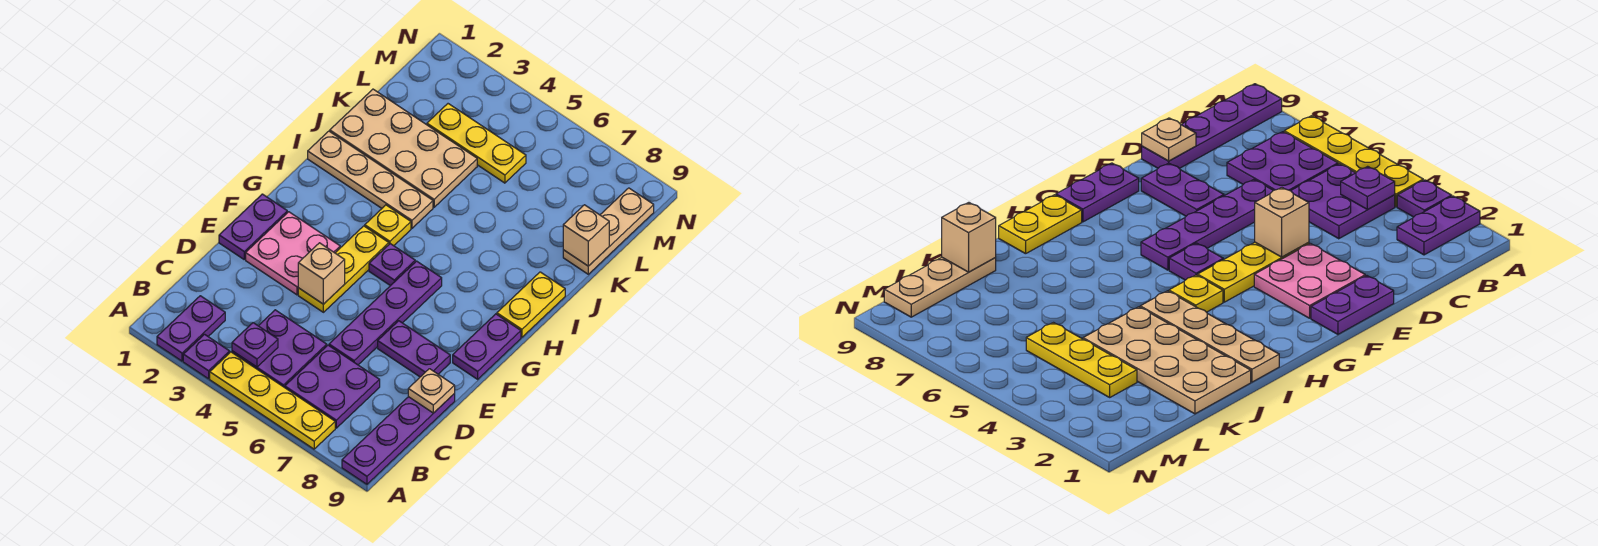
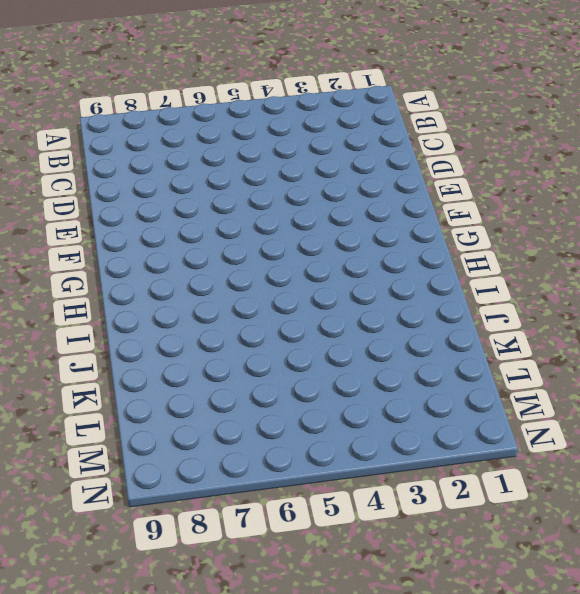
none -> purple plate A2:B2 level 1
none -> purple plate A3 level 1
none -> yellow plate A4:A7 level 1

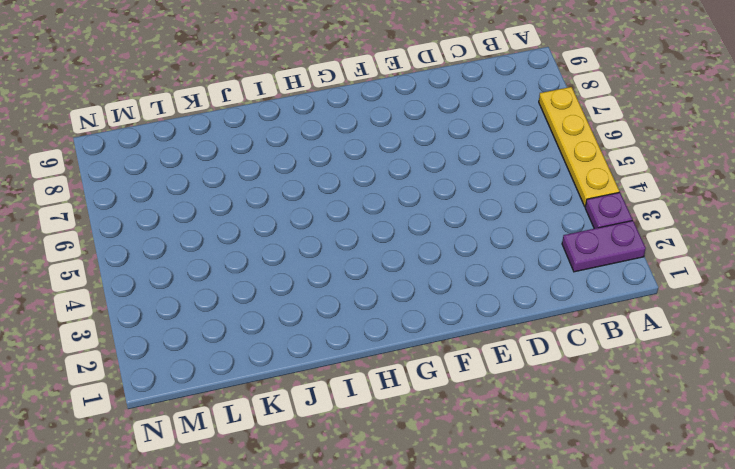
none -> purple plate A9:D9 level 1
none -> purple plate B4:C5 level 1
none -> purple plate B6:C7 level 1

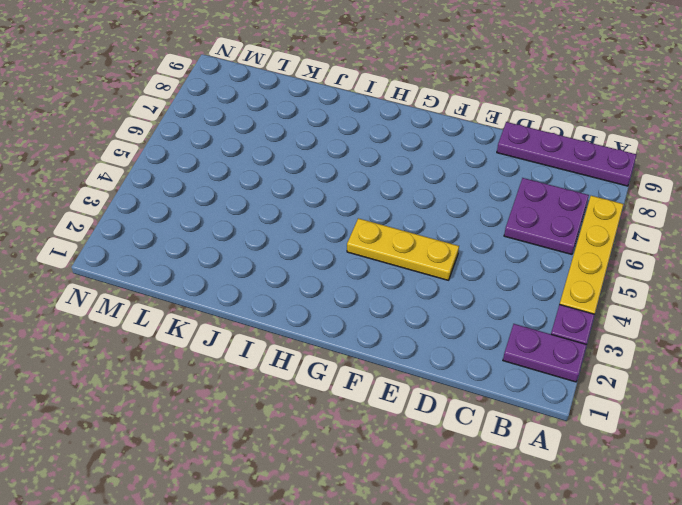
none -> purple plate B4:C5 level 1
none -> purple plate D6:G6 level 1
none -> purple plate E1:F1 level 1

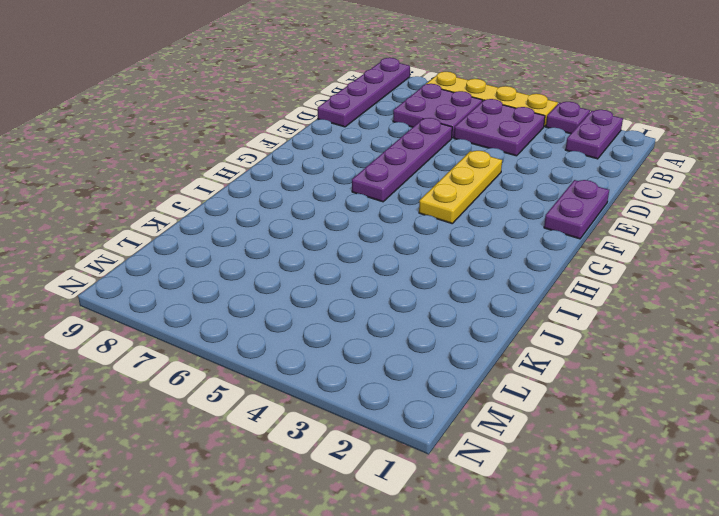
none -> pink plate E2:F3 level 1
none -> purple plate E7:E8 level 1
none -> purple plate F9:G9 level 1

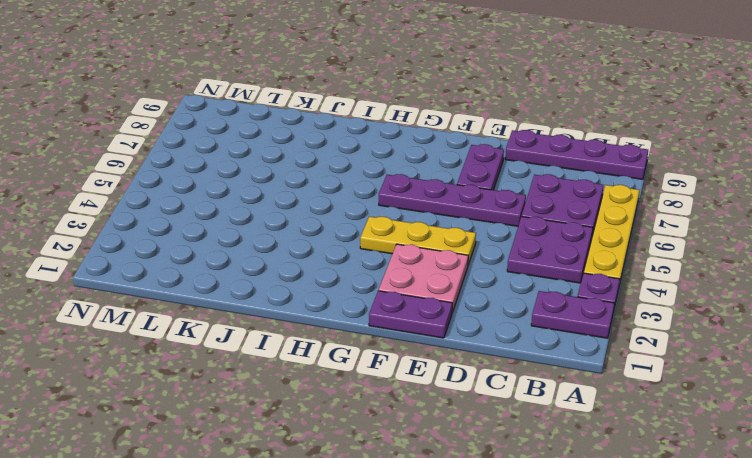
none -> purple plate F9:G9 level 1
none -> purple plate G5 level 1
none -> yellow plate H4 level 1

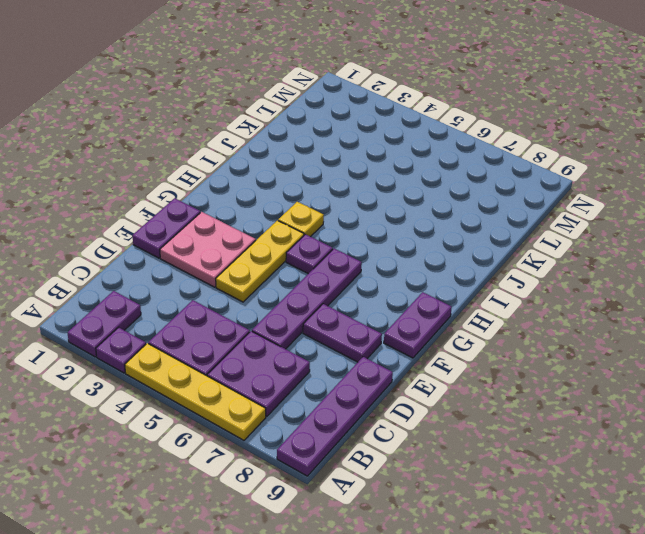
none -> yellow plate H9:I9 level 1
none -> tan plate I1:I4 level 1
none -> tan plate J1:K4 level 1

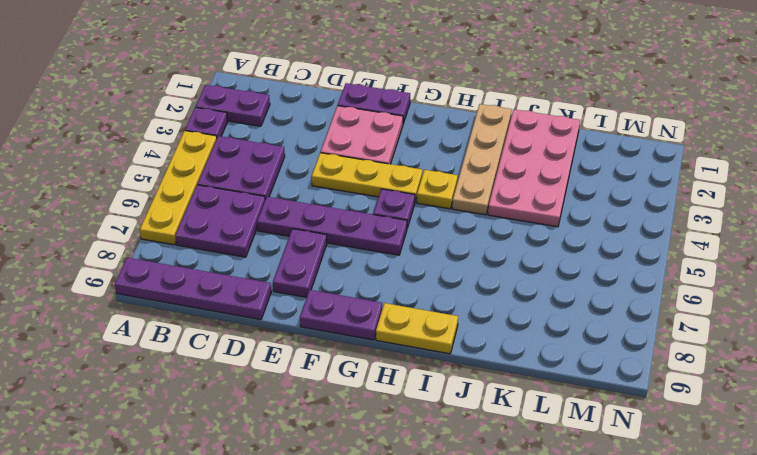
pink plate J1:K4 level 1 -> tan plate J1:K4 level 1
none -> tan plate K9:M9 level 1
none -> yellow plate L3:L5 level 1
none -> purple plate B4 level 2

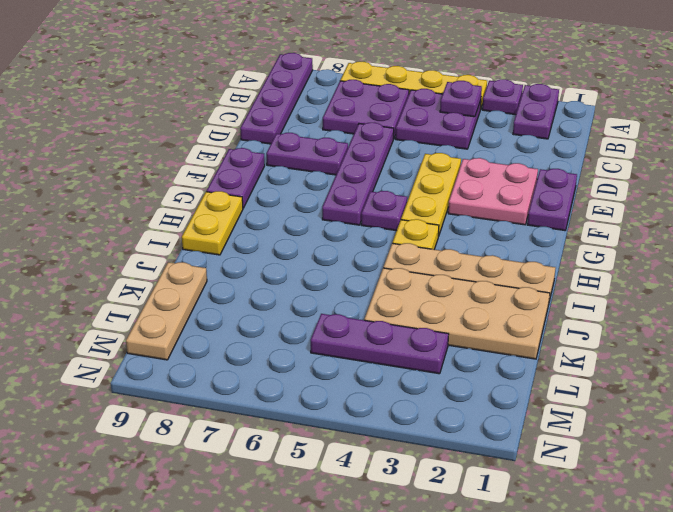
purple plate L3:L5 level 1 -> yellow plate L3:L5 level 1
none -> tan plate D9 level 2
none -> tan brick E4 level 2
none -> tan brick K9 level 2

